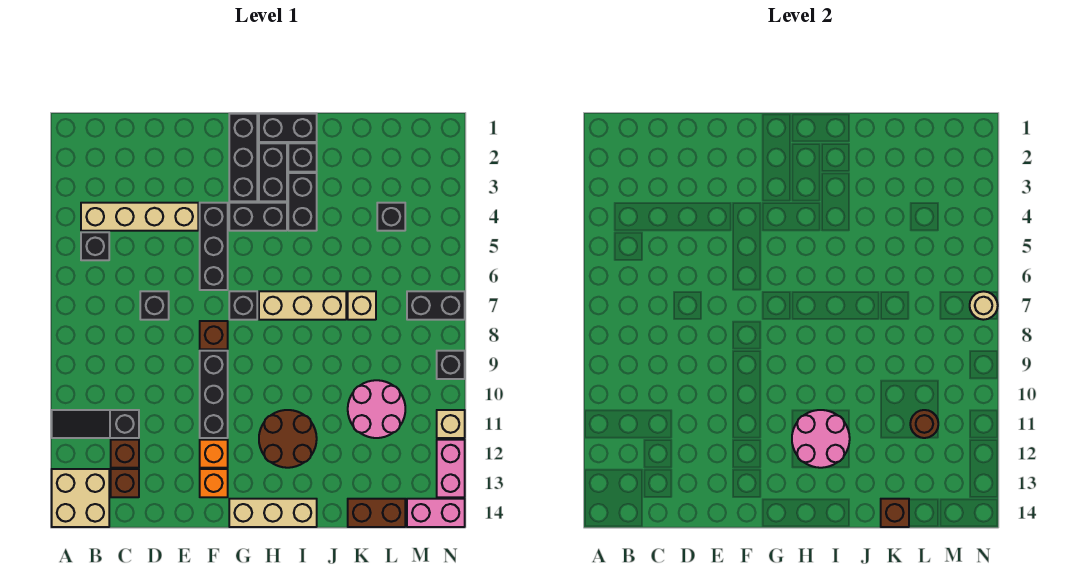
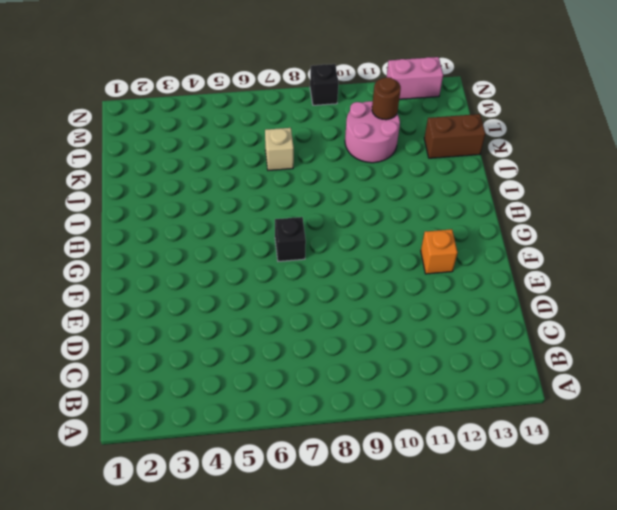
brown brick K13:K14 level 1 -> brown brick K14:L14 level 1
none -> black slope A11:C11 level 1 top C
none -> tan brick A13:B14 level 1
none -> tan brick B4:E4 level 1
none -> black brick B5 level 1

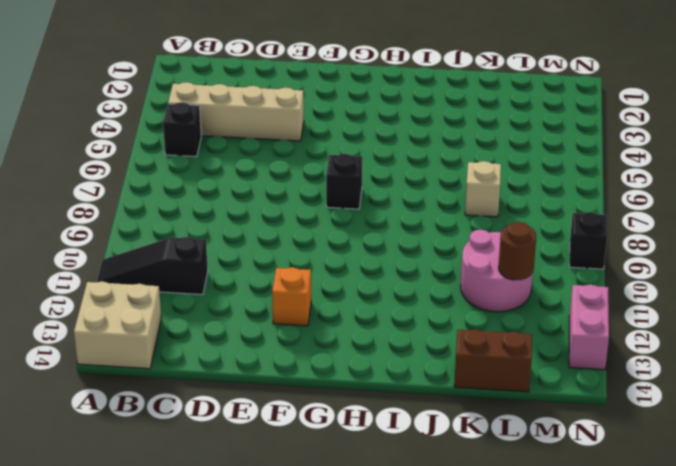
none -> brown brick C12 level 1
none -> brown brick C13 level 1
none -> black brick D7 level 1
none -> black brick F4:F6 level 1

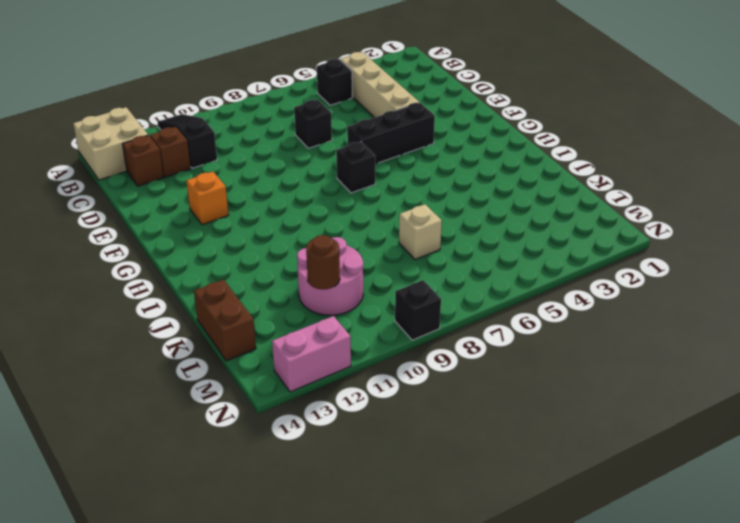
none -> brown brick F8 level 1
none -> black brick F9:F11 level 1
none -> orange brick F13 level 1
none -> black brick G1:G3 level 1

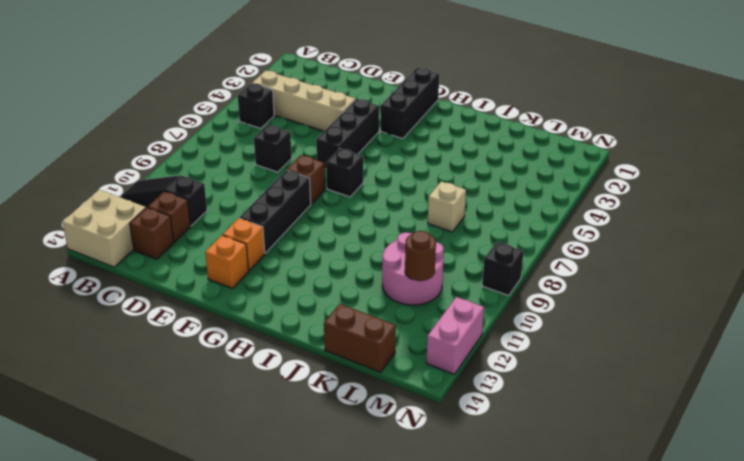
none -> black brick G4:H4 level 1
none -> tan brick G14:I14 level 1
none -> black brick H1:I1 level 1
none -> black brick H2:H3 level 1

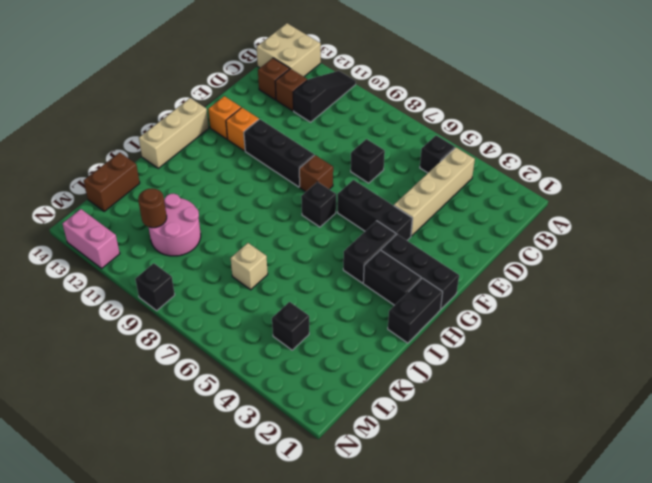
none -> tan brick H7:J7 level 1
none -> brown round brick H11:I12 level 1
none -> black brick I2 level 1
none -> black brick I3:I4 level 1

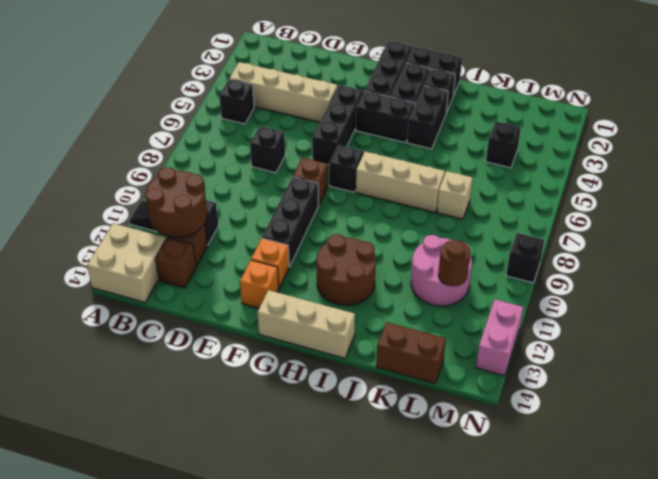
brown round brick B11:C12 level 2 -> none
none -> black brick M7:N7 level 1
none -> pink brick M14:N14 level 1
none -> tan brick N11 level 1
none -> pink round brick H11:I12 level 2

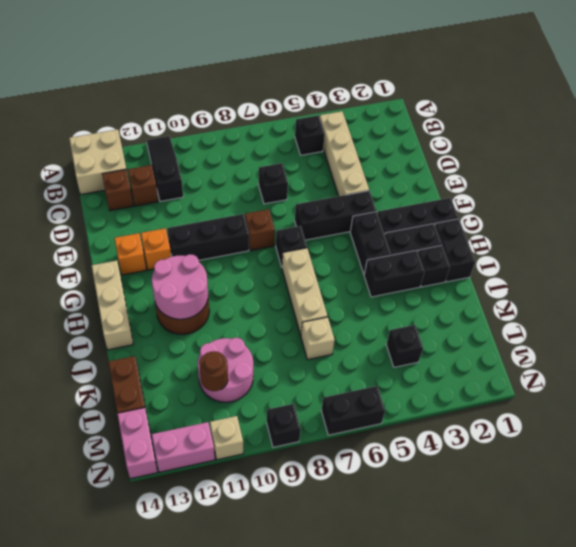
black brick N6:N7 level 1 -> black brick M7:N7 level 1
none -> brown brick K14 level 2
none -> tan round brick N7 level 2

